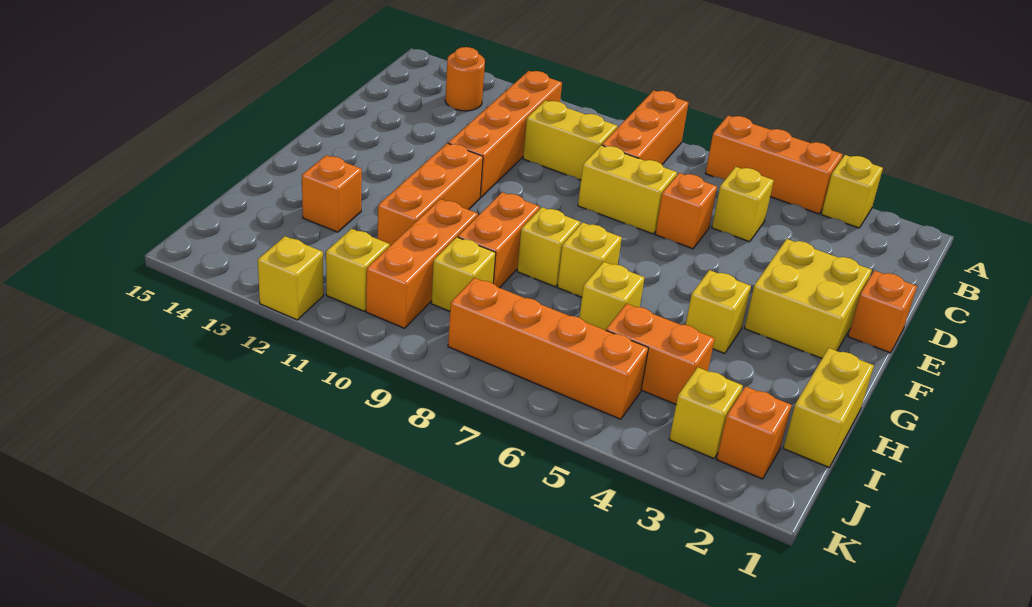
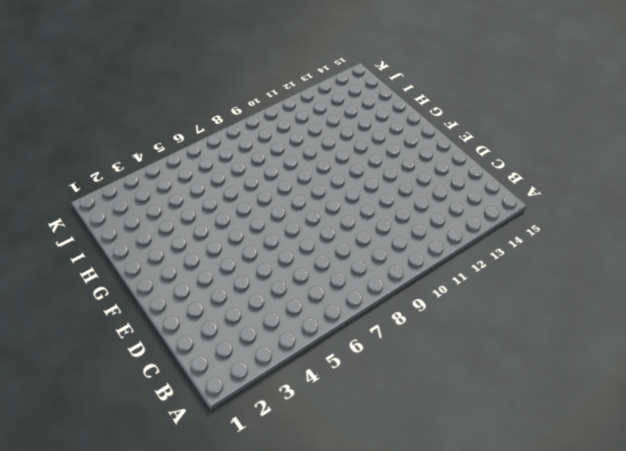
none -> yellow brick A3 level 1
none -> orange brick A4:A6 level 1
none -> orange brick A8:C8 level 1

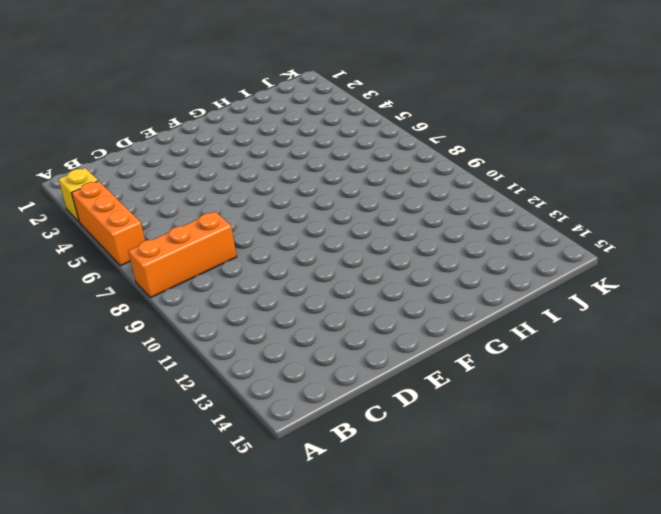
none -> orange brick B11:E11 level 1
none -> orange round brick B13 level 1
none -> yellow brick C5 level 1

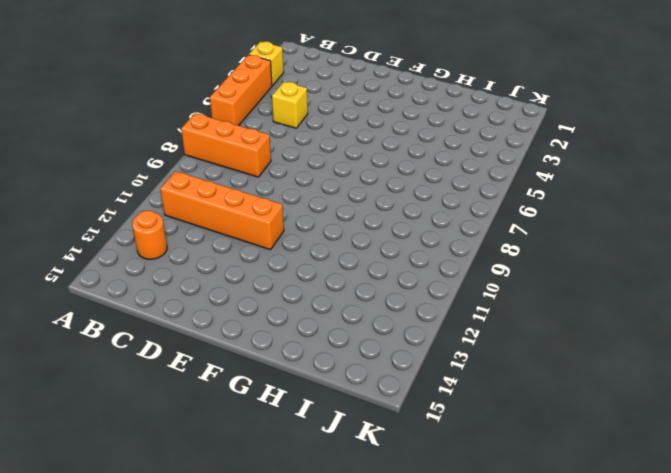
none -> yellow brick C9:C10 level 1
none -> orange brick D6 level 1
none -> yellow brick D7:D8 level 1

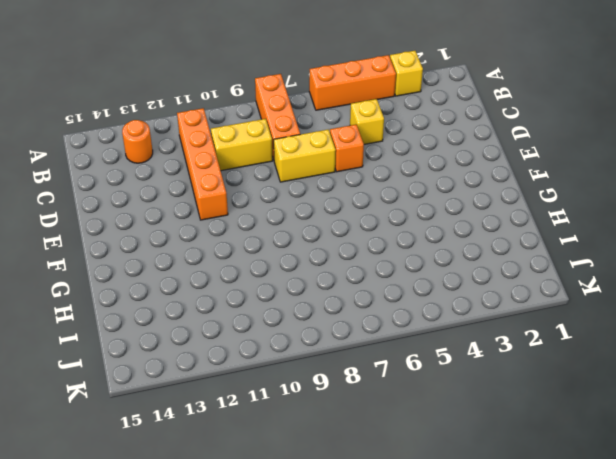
none -> orange brick E1 level 1
none -> yellow brick E2:F3 level 1
none -> orange brick F11:H11 level 1

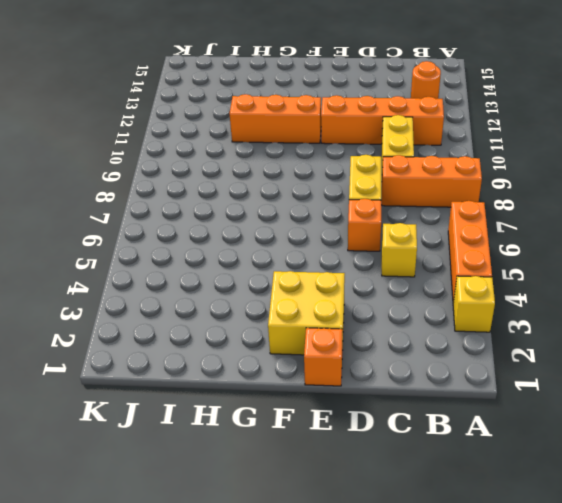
none -> yellow brick G4 level 1
none -> yellow brick G7 level 1
none -> yellow brick G8 level 1

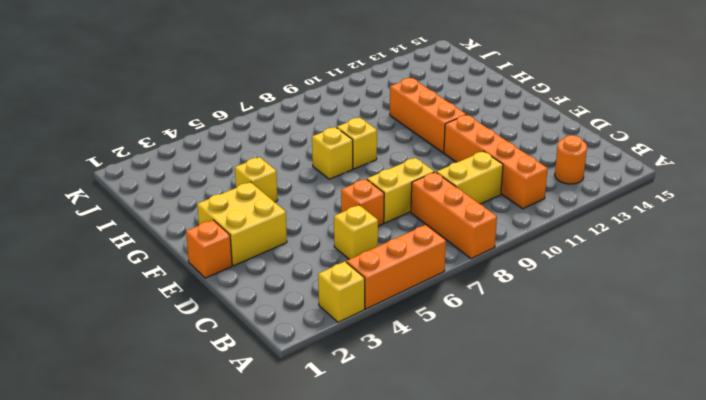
none -> orange brick G9:H9 level 1
none -> yellow brick H1:I1 level 1
none -> yellow brick H6 level 1

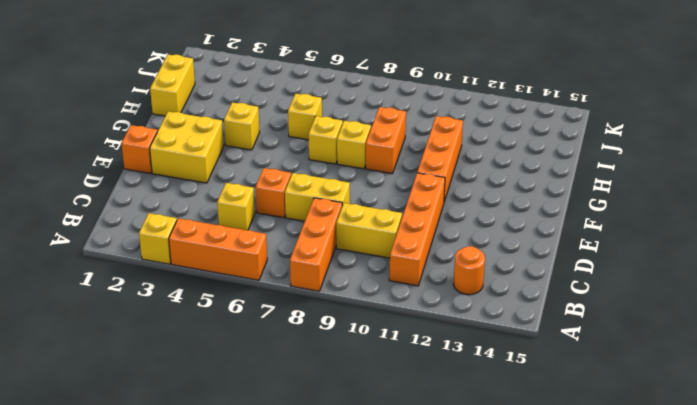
none -> orange brick H10:J10 level 1
none -> orange brick H13 level 1
none -> orange brick I4:I5 level 1

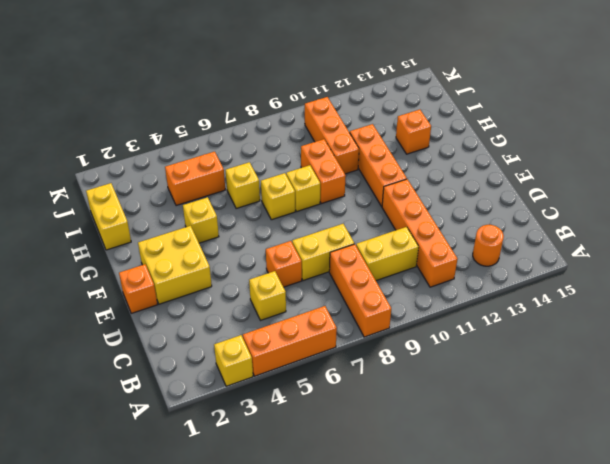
none -> yellow brick I9 level 1
none -> orange brick J2 level 1
none -> yellow brick J3 level 1

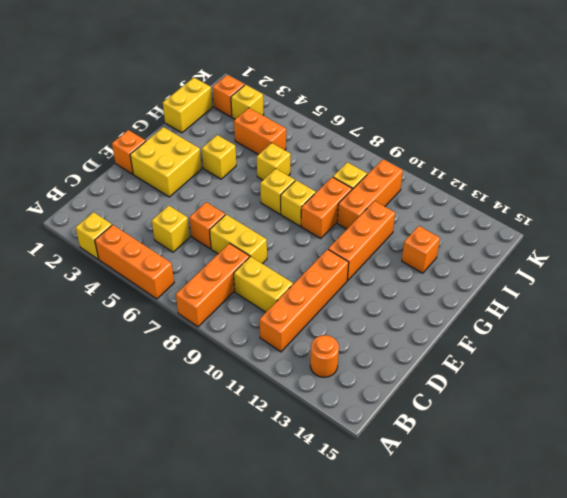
none -> orange brick J5:J8 level 1
none -> yellow brick J11 level 1
none -> yellow brick K12 level 1

